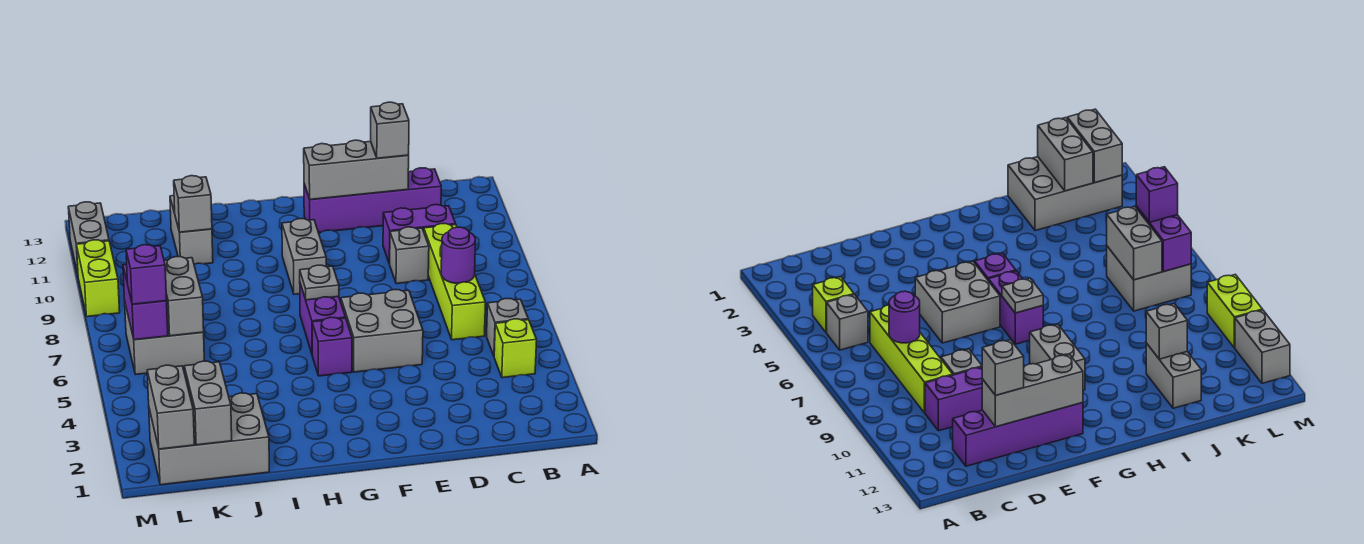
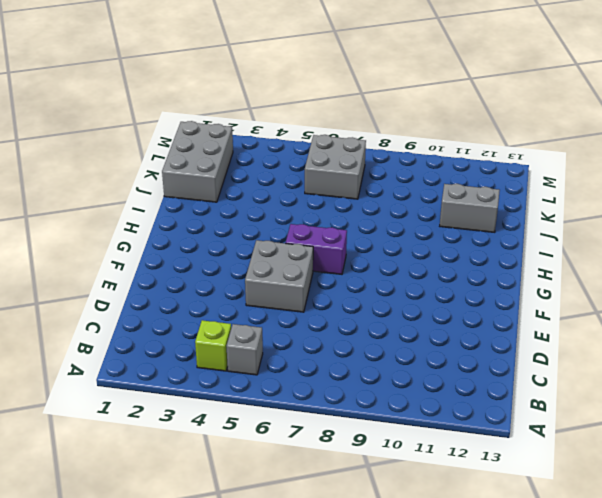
none -> lime brick C6:C9 level 1
none -> purple brick C10:D10 level 1
none -> purple brick C12:F12 level 1

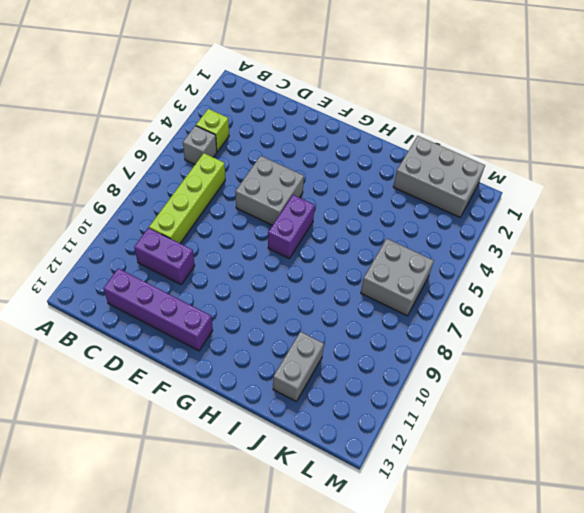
none -> grey brick D9 level 1
none -> purple brick G5 level 1
none -> grey brick G9:G10 level 1

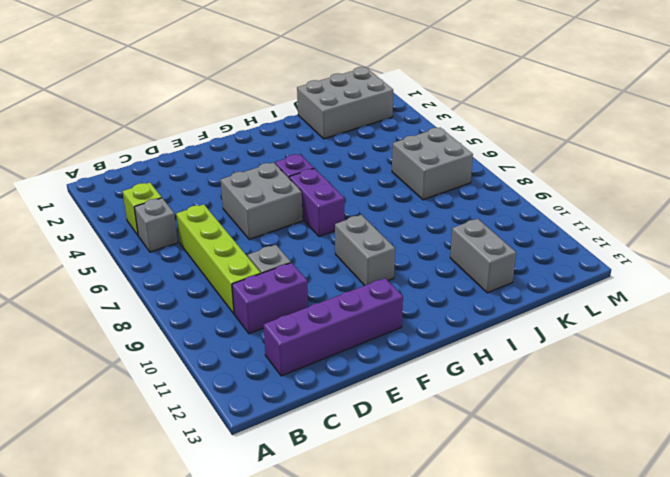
none -> lime brick M9:M10 level 1
none -> grey brick M11:M12 level 1
none -> purple round brick C7 level 2

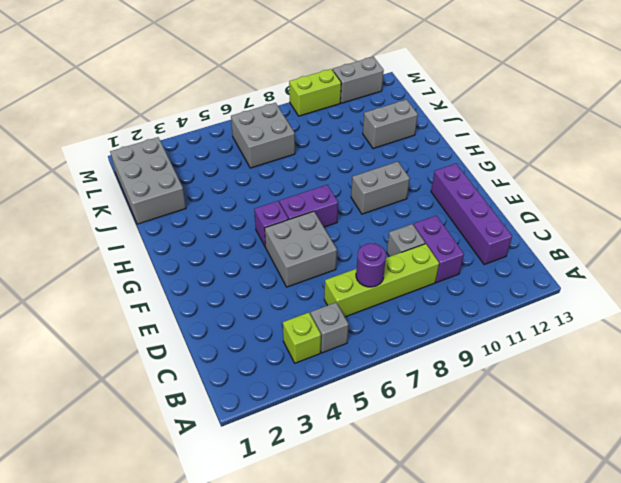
none -> grey brick D12:F12 level 2
none -> grey plate G7 level 2
none -> grey brick J11 level 2

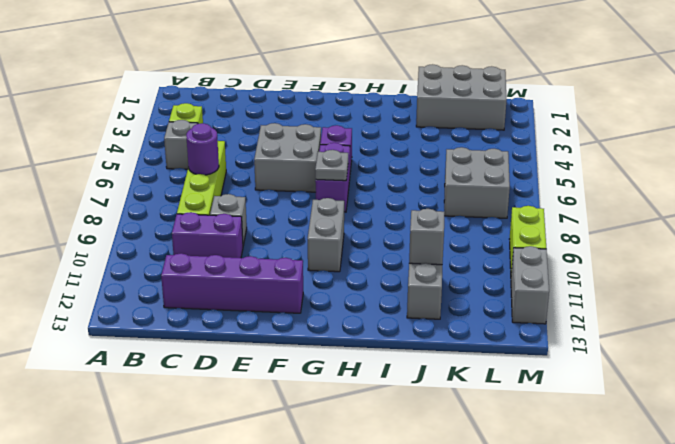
none -> grey brick D12:F12 level 2
none -> grey brick K1:K2 level 2
none -> grey brick K6:K7 level 2

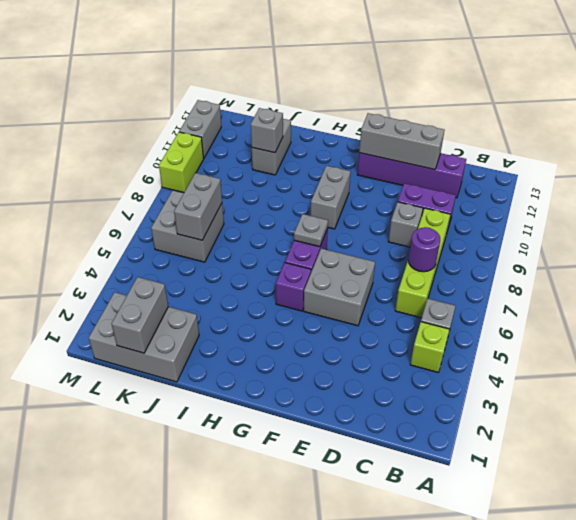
none -> grey brick L1:L2 level 2
none -> purple brick L6:L7 level 2
none -> grey brick D12 level 3

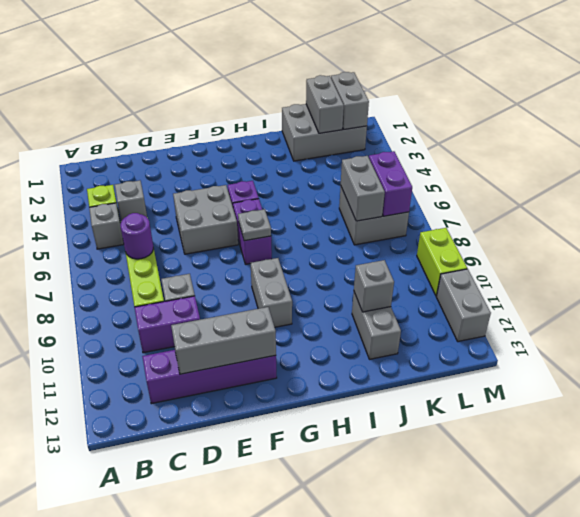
grey brick C4 level 1 -> grey brick D12 level 3
none -> purple brick L6 level 3

